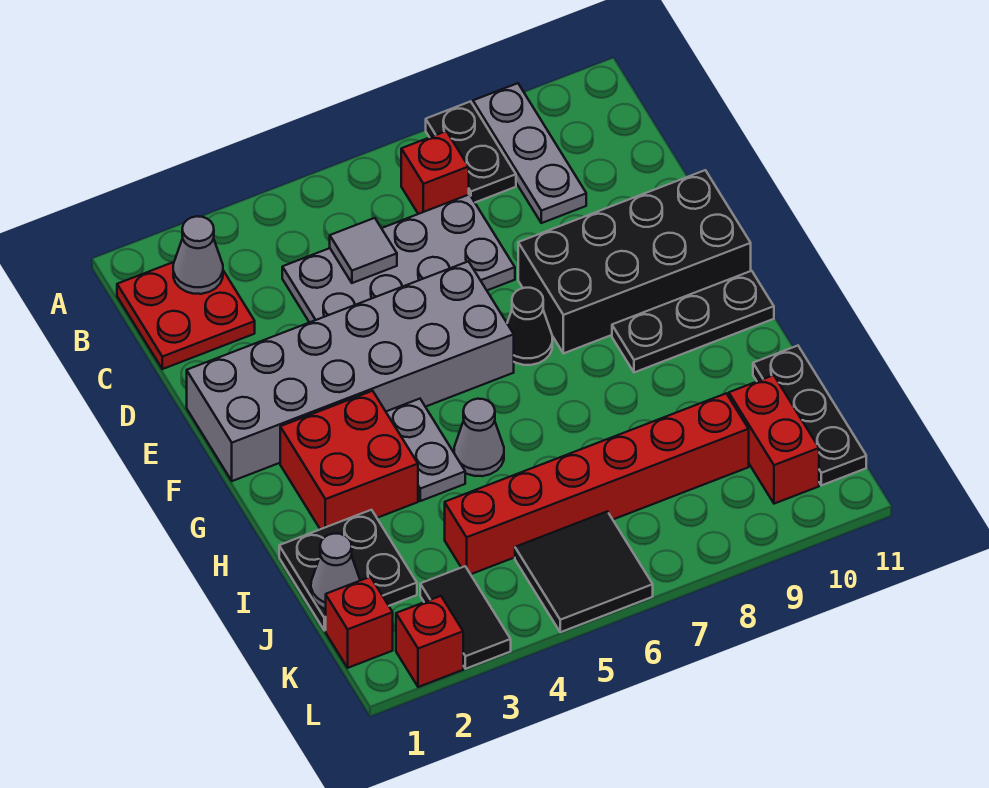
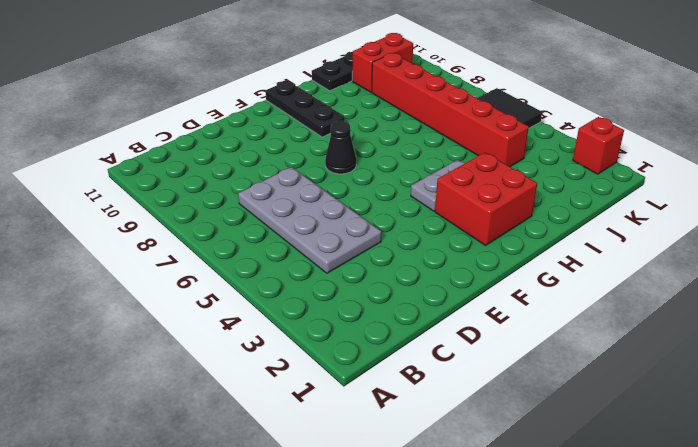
none -> black plate A8:B8 level 1
none -> grey plate A9:C9 level 1
none -> red plate B1:C2 level 1

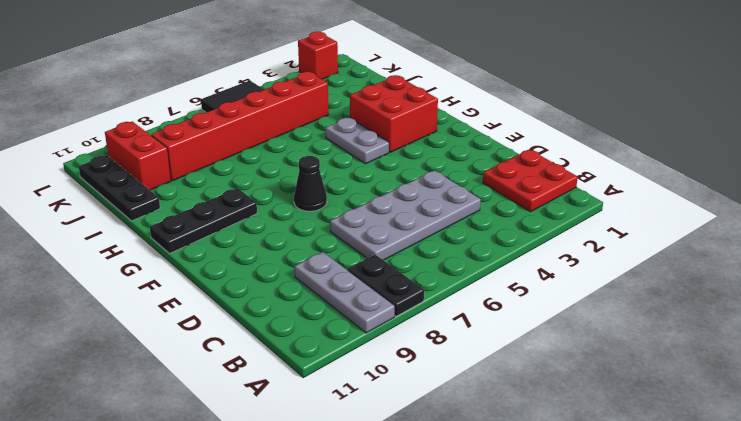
none -> red brick B7 level 1
none -> grey brick E1:F6 level 1
none -> black brick E8:F11 level 1

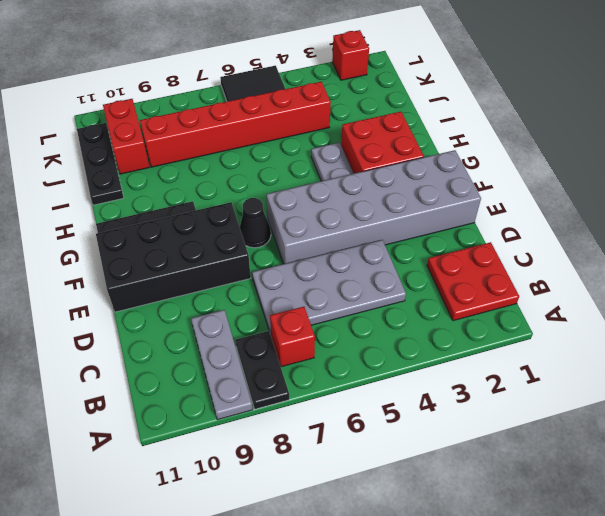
none -> grey cone H5 level 1
none -> black plate I1:J2 level 1
none -> red brick K1 level 1

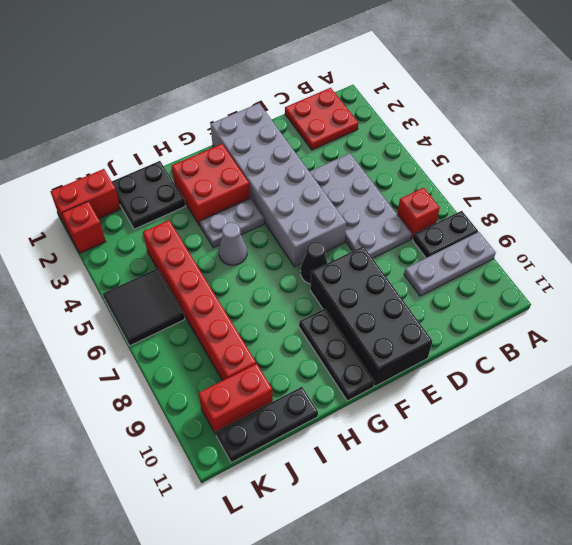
red brick K1:L1 level 1 -> red brick K1 level 1
none -> black tile K3:L3 level 1
none -> grey cone B2 level 2
none -> grey tile C5 level 2

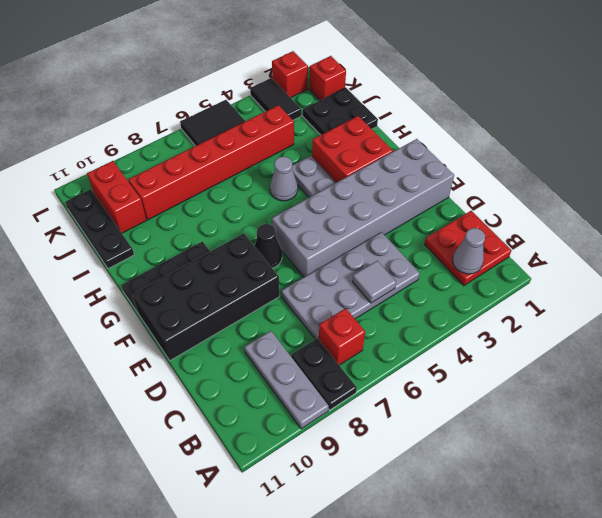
none -> grey cone J1 level 2

